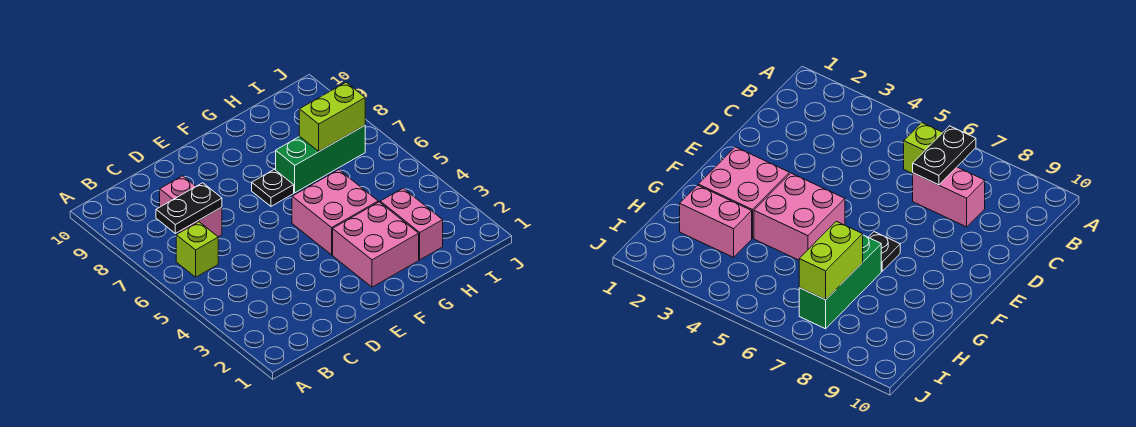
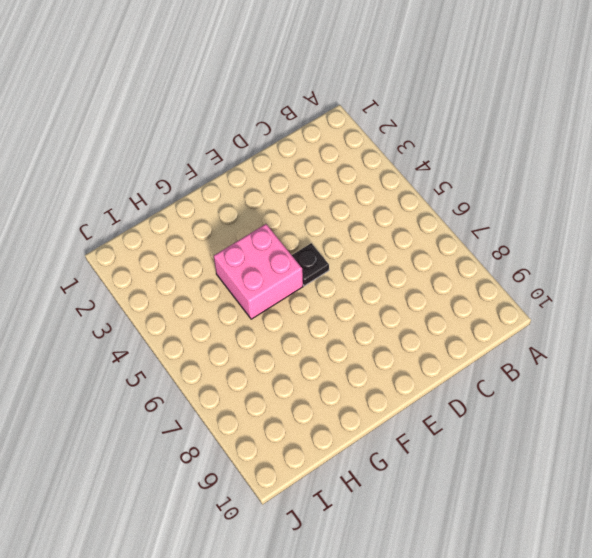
black plate E5 level 1 -> black plate F7 level 1
none -> lime brick B6 level 1
none -> pink brick C7:C8 level 1

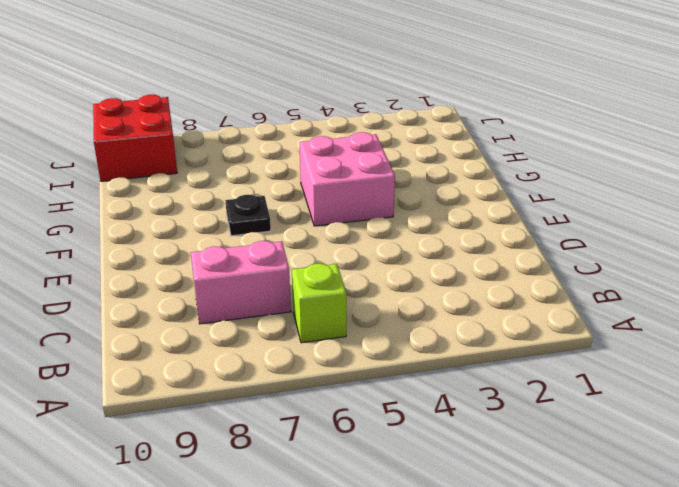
red brick I9:J10 level 1 -> none
none -> pink brick F2:G3 level 1
none -> green brick G7:I7 level 1

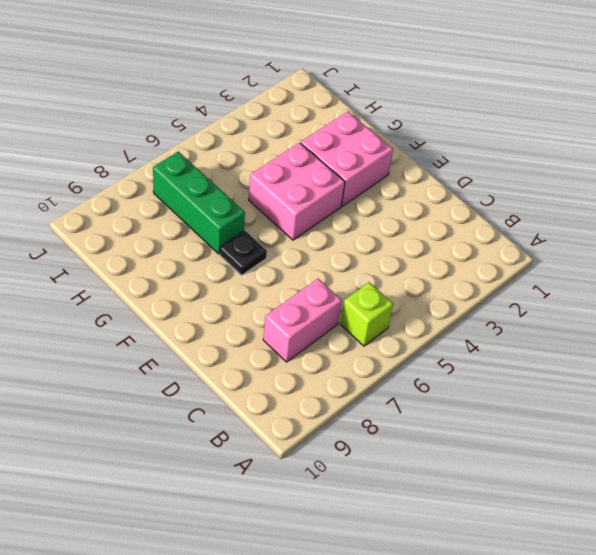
none -> pink brick H2:H3 level 1
none -> black plate B7:C7 level 2

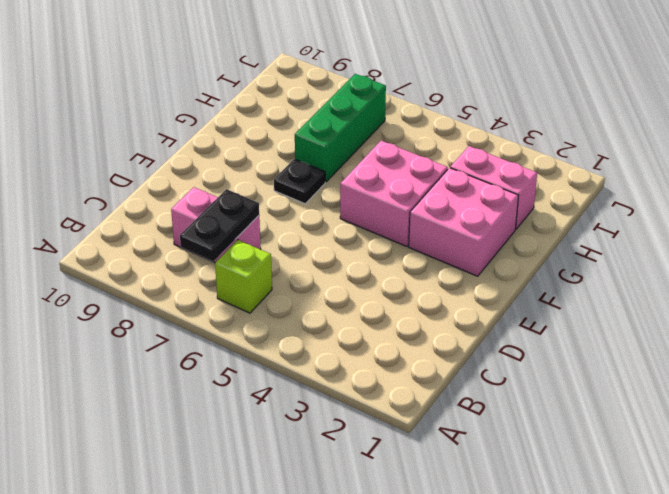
none -> lime brick H7:I7 level 2

